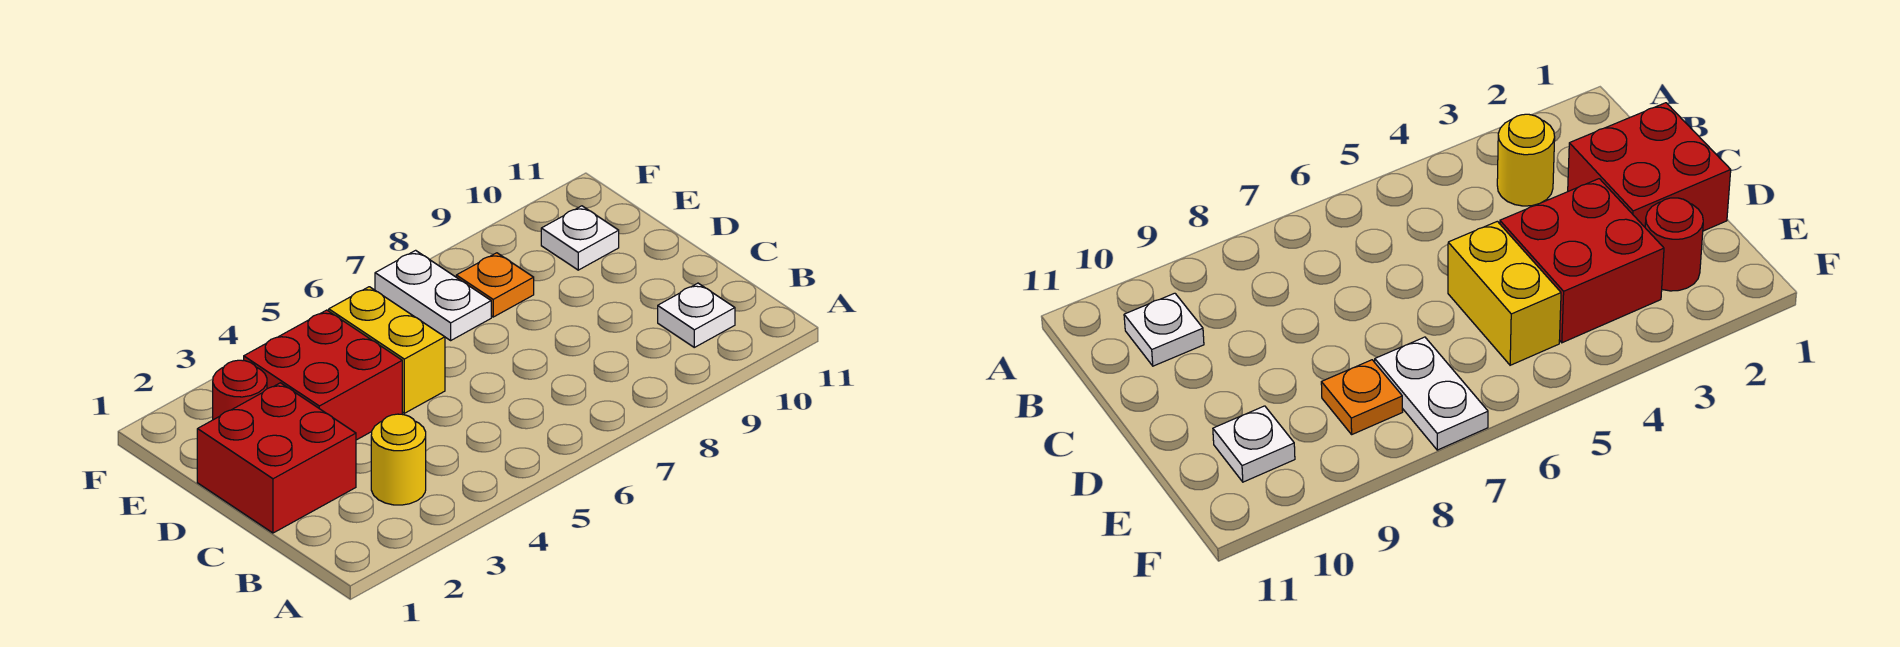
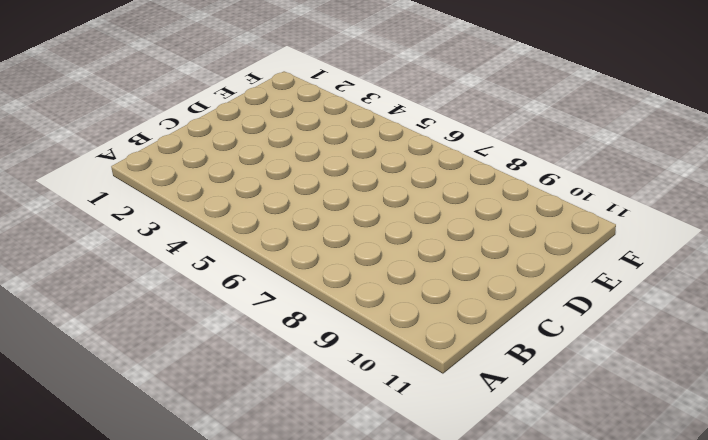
none -> yellow round brick B3 level 1
none -> white plate B10 level 1

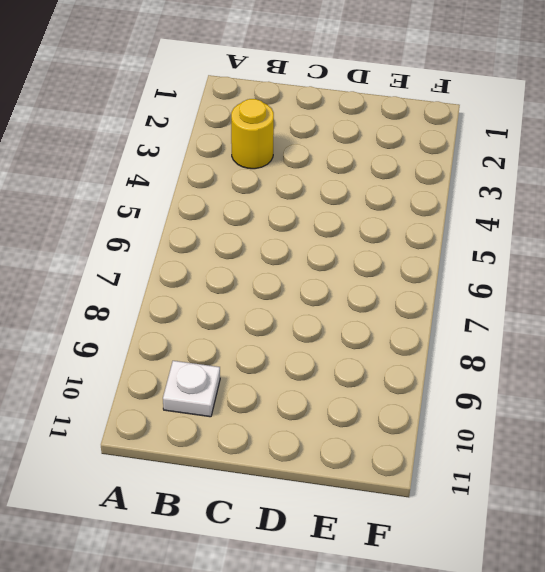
none -> red brick C1:D2 level 1
none -> red brick D3:E4 level 1

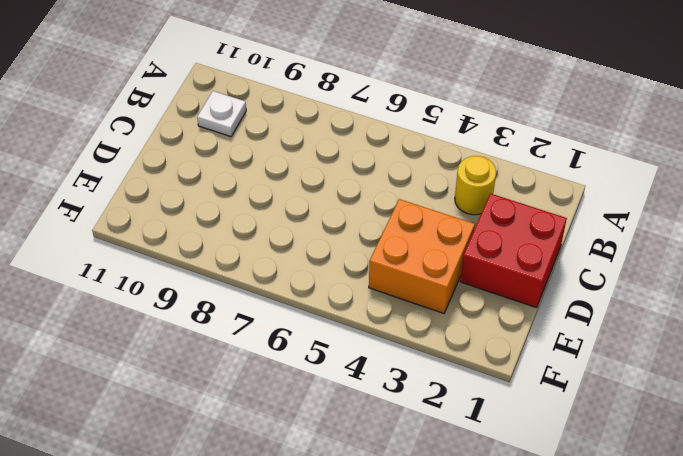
orange brick D3:E4 level 1 -> red brick D3:E4 level 1
none -> yellow brick D5:E5 level 1
none -> red round brick E2 level 1

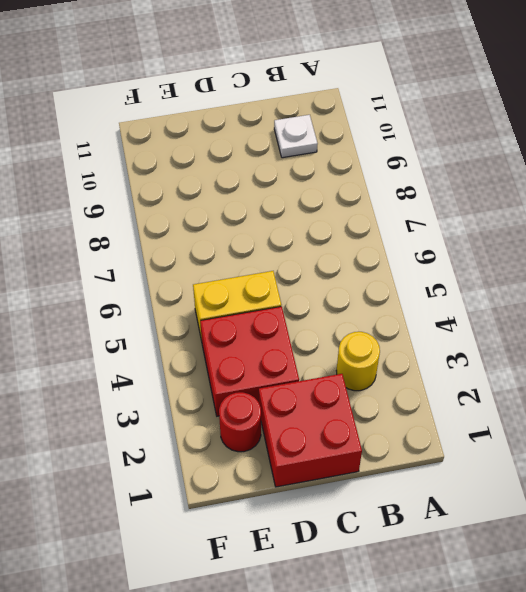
none -> white plate E7:F7 level 1
none -> orange plate E8 level 1

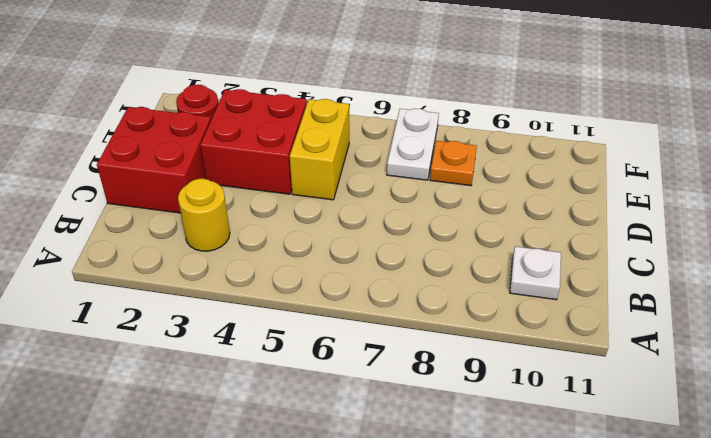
none -> white plate E10 level 1

